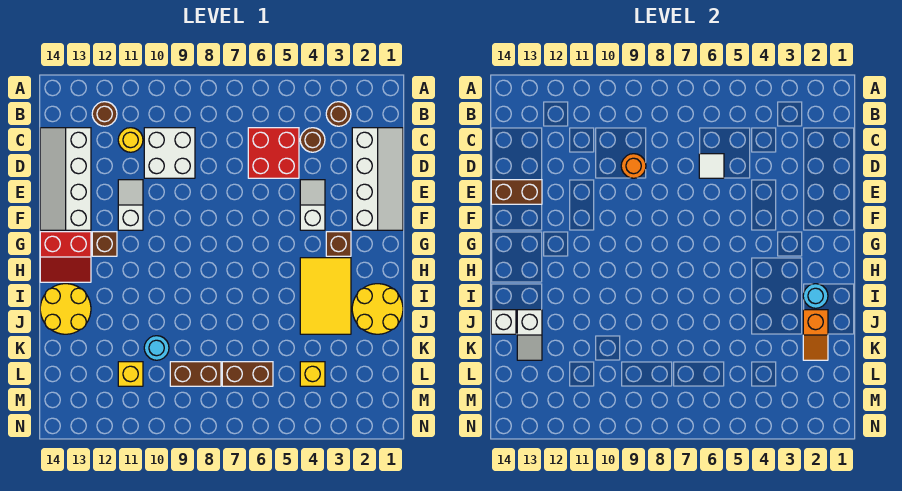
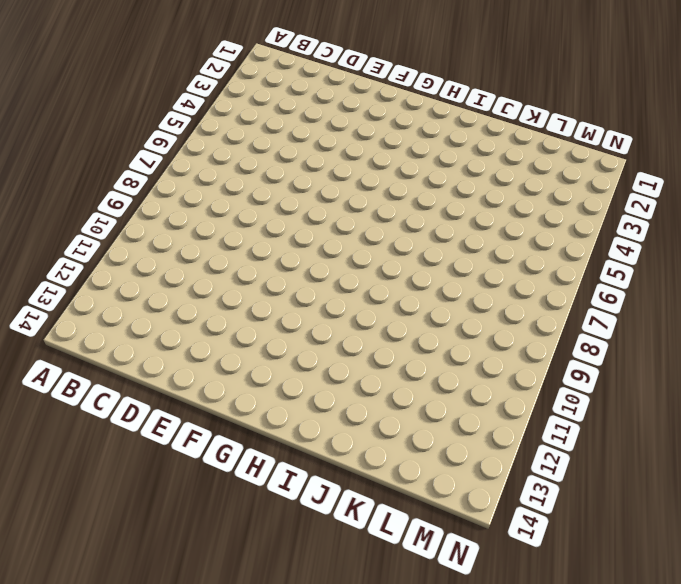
none -> brown round brick B3 level 1
none -> brown round brick B12 level 1
none -> white slope C1:F2 level 1 top 2

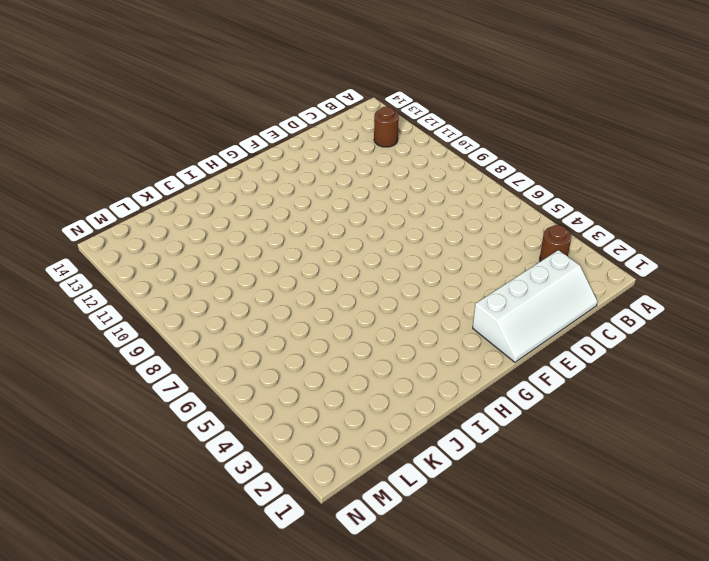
none -> brown round brick C4 level 1
none -> red brick C5:D6 level 1
none -> white brick C9:D10 level 1

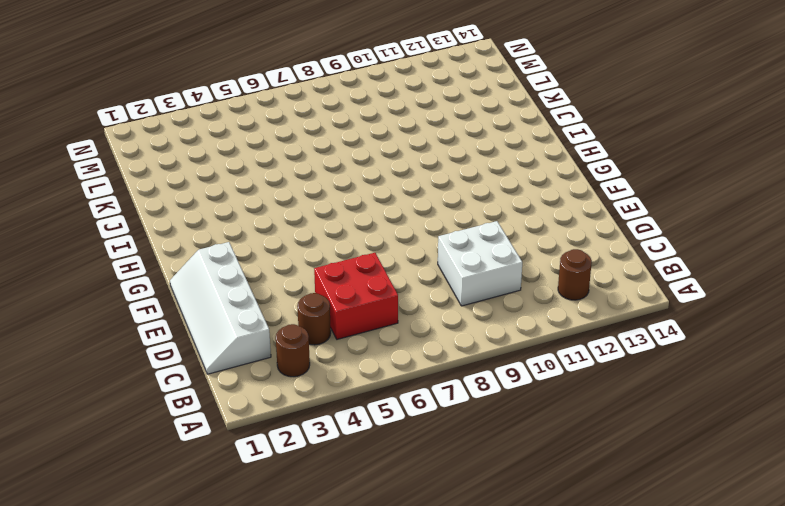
none -> yellow round brick C11 level 1
none -> white slope C13:F14 level 1 top 13
none -> white slope E4:F4 level 1 top F

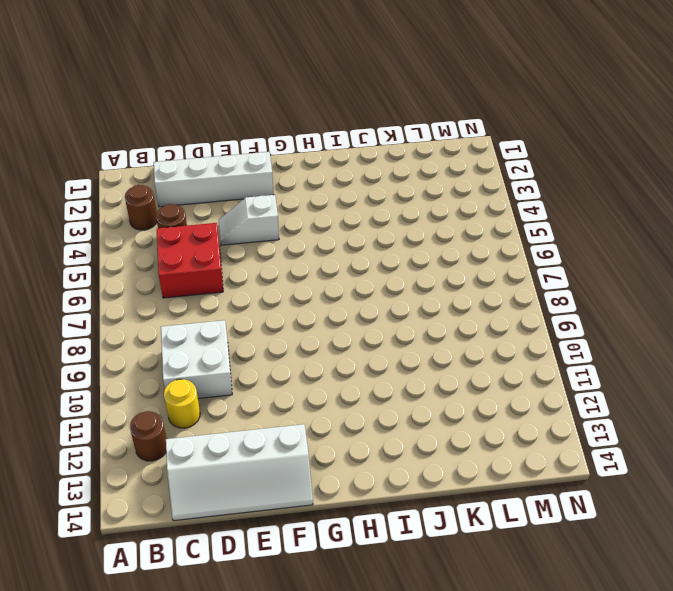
none -> white slope E11:F11 level 1 top F
none -> brown brick G3 level 1
none -> brown brick G12 level 1

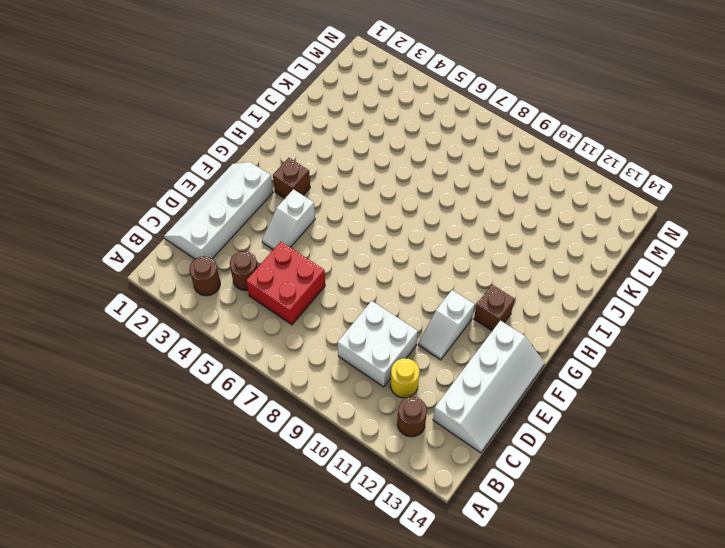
none -> red slope G13:H14 level 1 top G
none -> yellow tile H3:J4 level 1
none -> yellow round brick I1:J2 level 1

